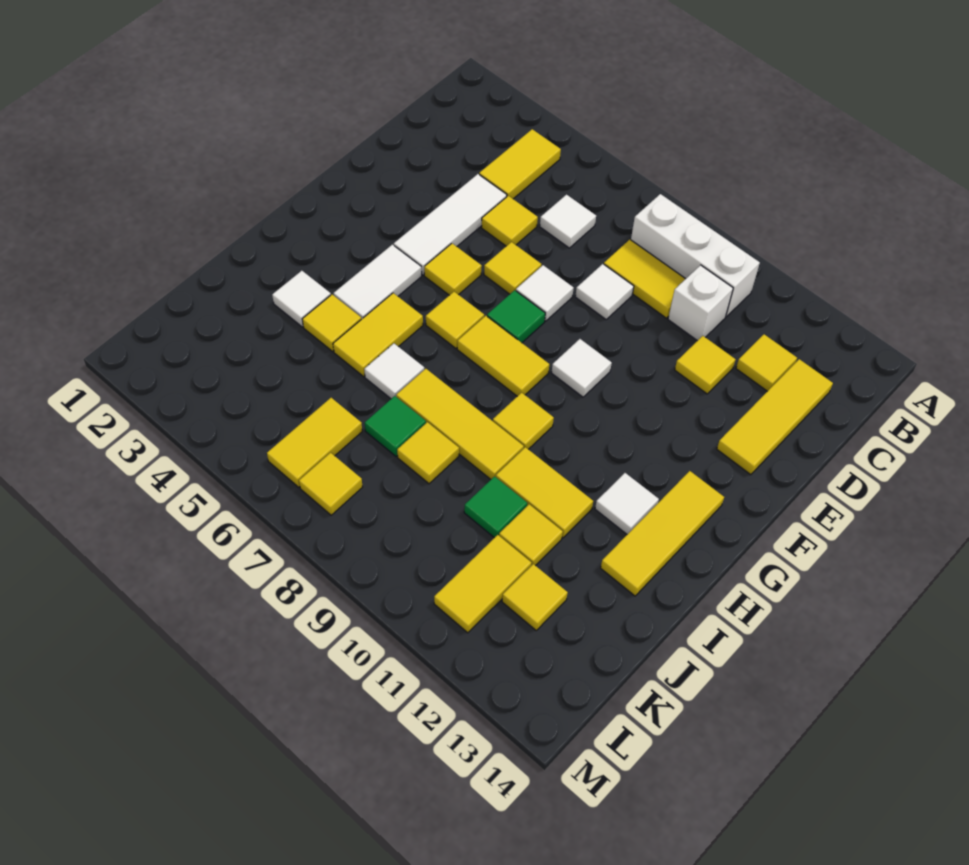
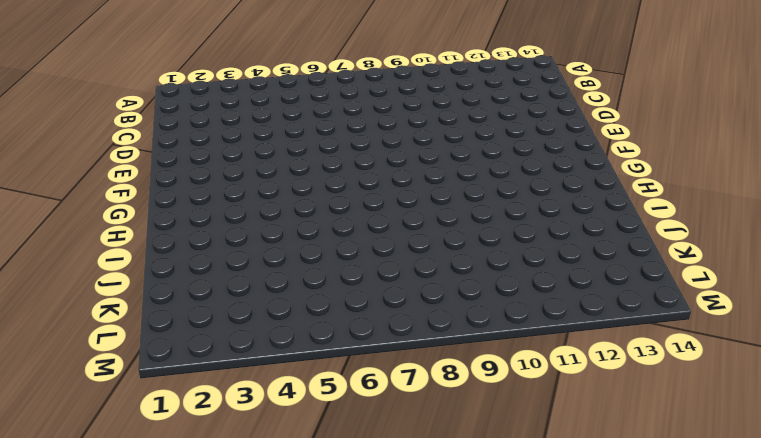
none -> yellow tile B4:C4 level 1
none -> white brick B8:B10 level 1
none -> white tile C6 level 1
none -> yellow tile C8:C9 level 1

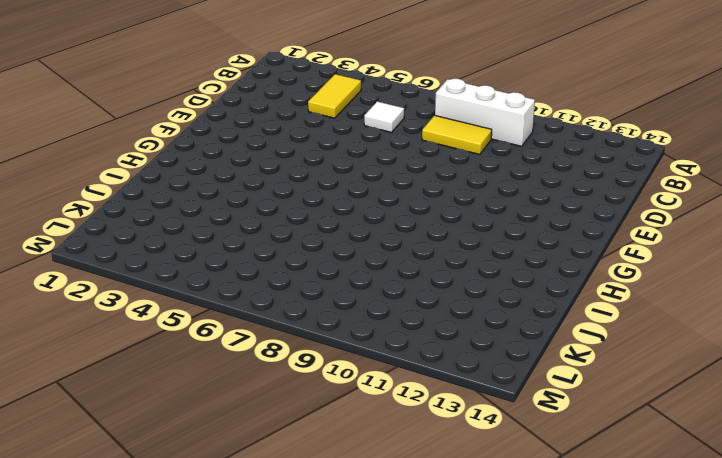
none -> white brick C10 level 1
none -> yellow tile C12 level 1
none -> yellow tile C13:E13 level 1
none -> white tile D4:F4 level 1

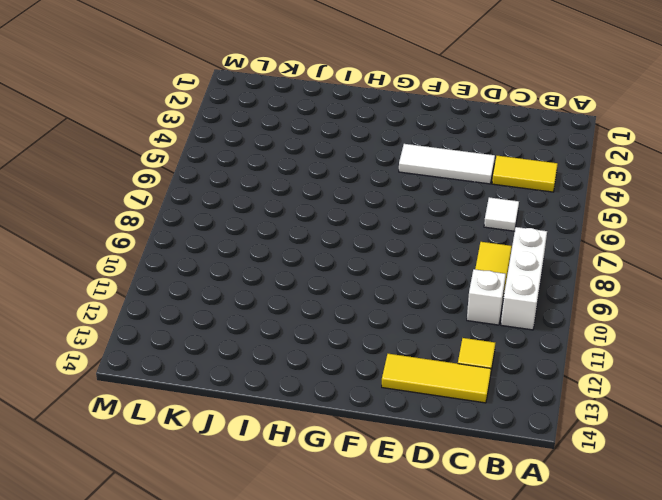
none -> yellow tile D5 level 1
none -> white tile D8 level 1
none -> yellow tile D11 level 1
none -> yellow tile E6 level 1

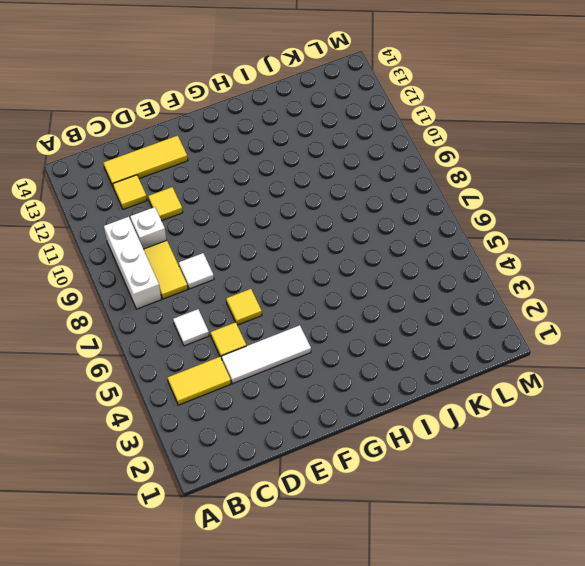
none -> white tile E7 level 1
none -> yellow tile F5 level 1
none -> green tile F7 level 1
none -> white tile F9 level 1

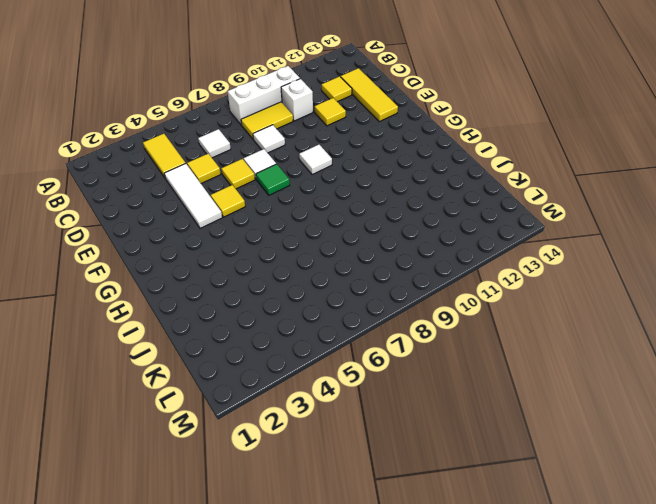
none -> white tile G4:H4 level 1
none -> yellow tile G6 level 1
none -> yellow tile G7:G8 level 1
none -> yellow tile G13:I13 level 1

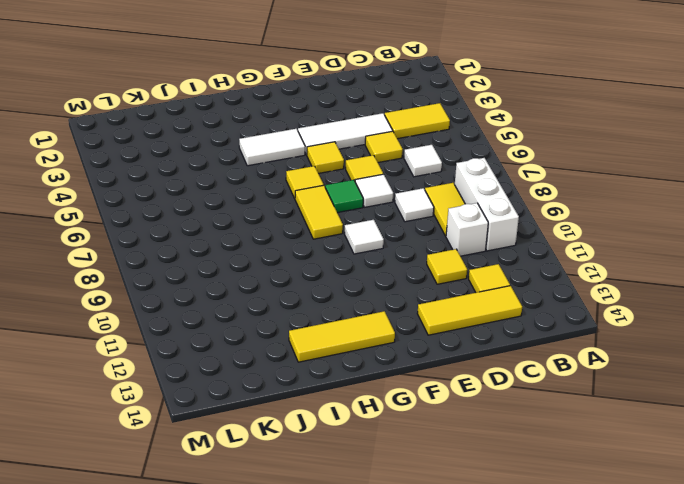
none -> yellow tile H5:I5 level 1
none -> yellow tile H9 level 1
none -> white tile H12 level 1
none -> white tile I3 level 1

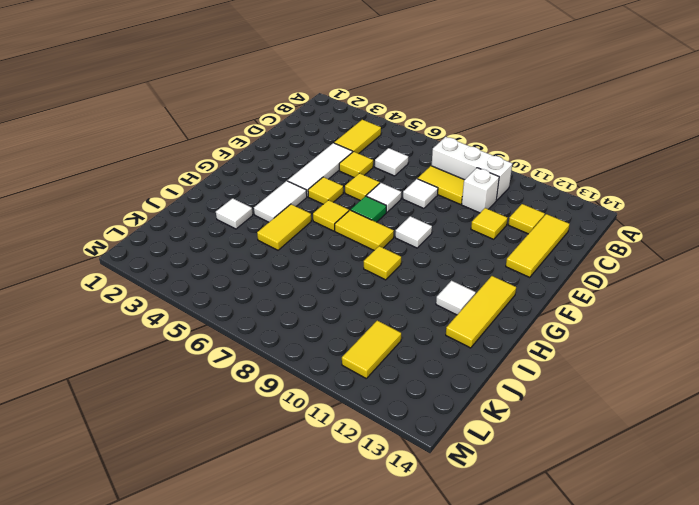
none -> yellow tile I4 level 1
none -> white tile I6 level 1
none -> yellow tile I7:I9 level 1
none -> yellow tile I10:I11 level 1

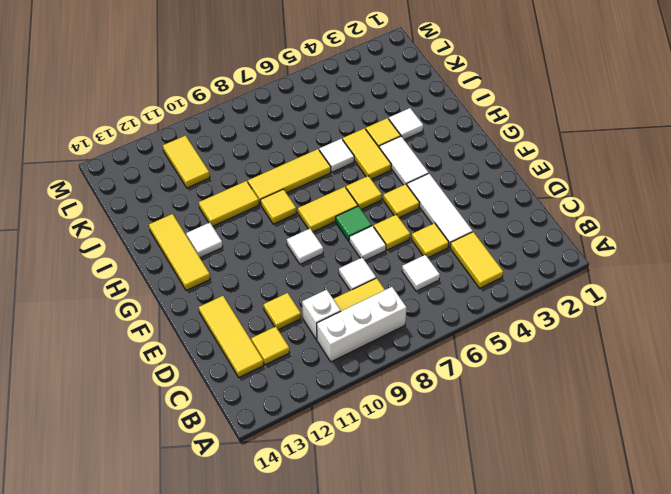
none -> green tile J7 level 1
none -> yellow tile J8 level 1
none -> green tile J10 level 1
none -> yellow tile J11 level 1

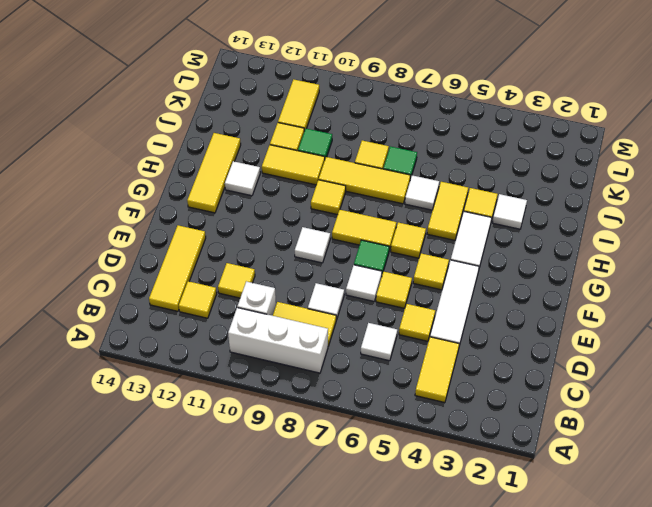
none -> yellow tile K6:L6 level 1
none -> yellow tile K12 level 1
none -> yellow tile L7 level 1

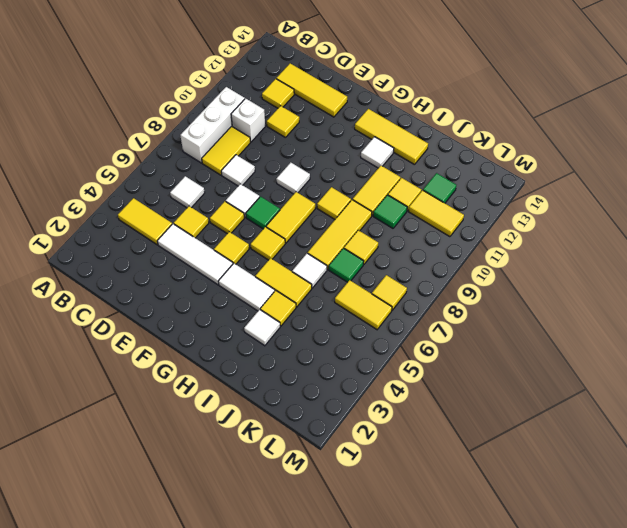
green tile K12 level 1 -> yellow tile K12 level 1

